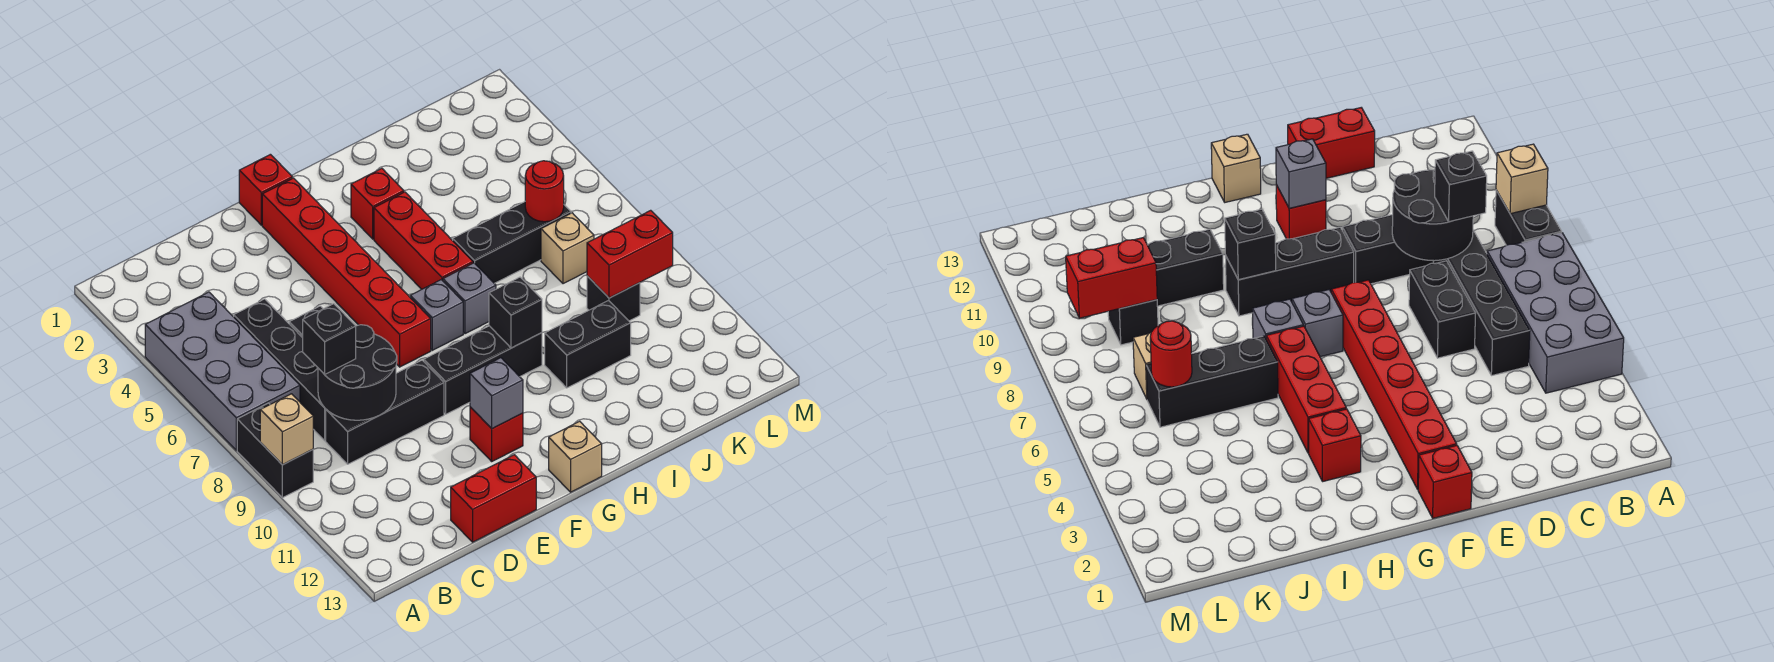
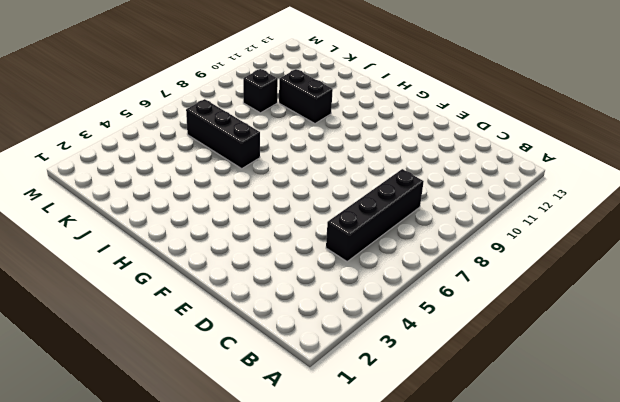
none -> grey brick A4:B7 level 1
none -> black brick A8:A9 level 1
none -> black brick C9:E9 level 1

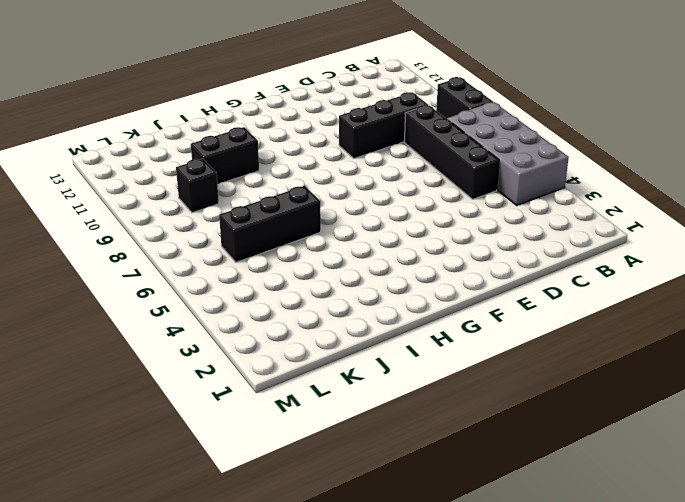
none -> black brick D6:D7 level 1
none -> red brick D13:E13 level 1
none -> red brick F1 level 1

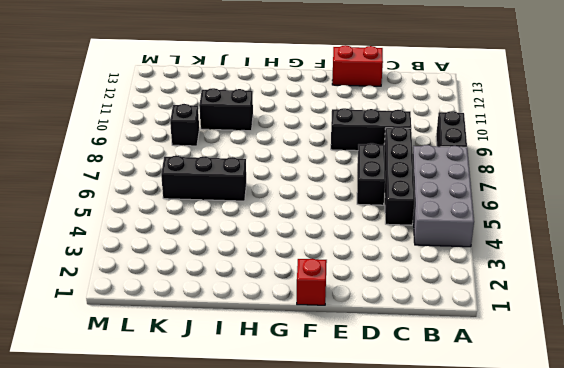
none -> red brick F2:F7 level 1
none -> black brick F9:H9 level 1
none -> red brick F11 level 1

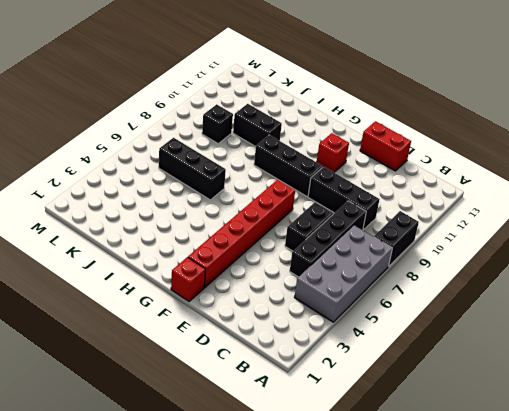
none -> grey brick G7 level 1
none -> tan brick G13 level 1
none -> red brick H3 level 1

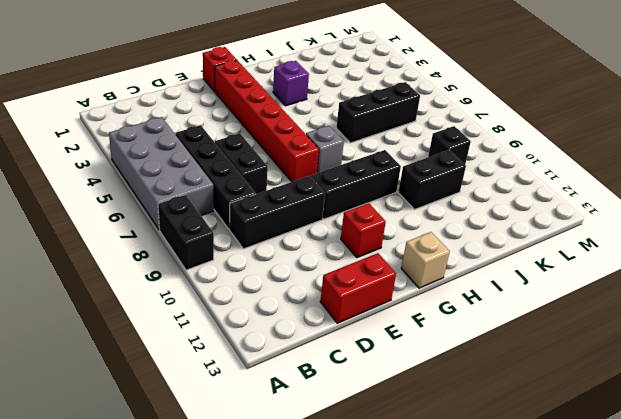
purple brick H3 level 1 -> red brick H3 level 1
none -> red brick H4:H6 level 1
none -> grey brick H7 level 1
none -> tan brick K7 level 1

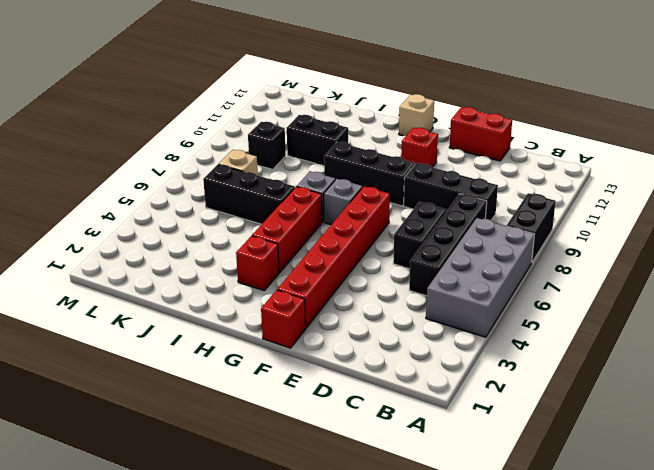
none -> tan brick A9 level 2
none -> black round brick C8:D9 level 2
none -> grey brick F11 level 2

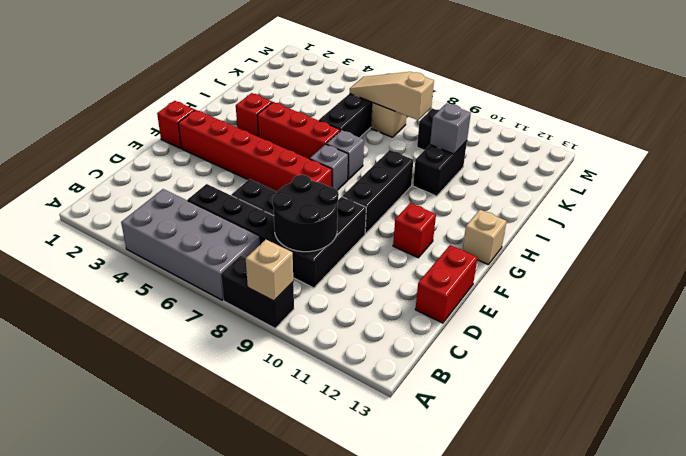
grey brick J10 level 2 -> grey brick F11 level 2
tan slope K6:K8 level 2 top 8 -> red round brick K6 level 2
none -> black brick H9 level 2
none -> red brick K9:L9 level 2
none -> black brick C8 level 3

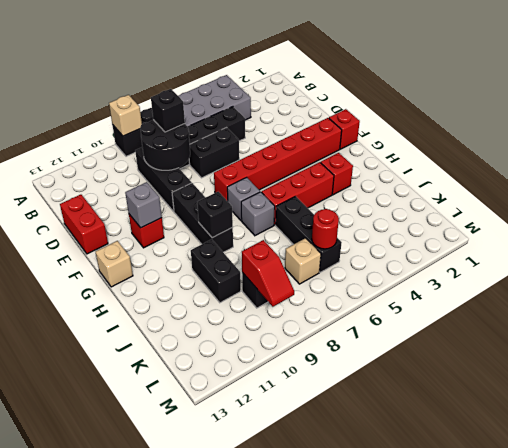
red slope K9:L9 level 2 top K -> red brick K9:L9 level 2

